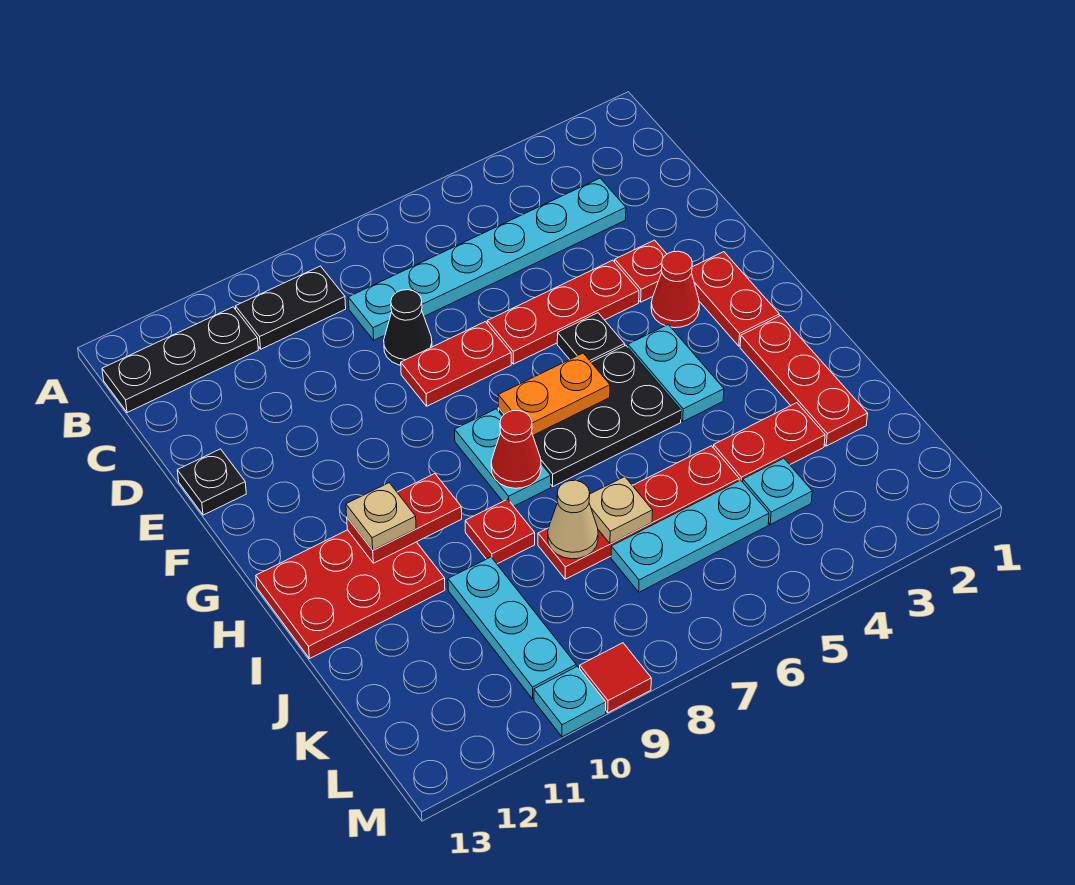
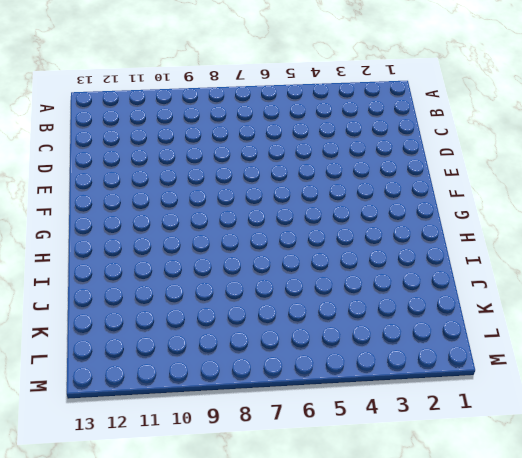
none -> black plate B9:B10 level 1
none -> black plate B11:B13 level 1
none -> cyan plate C3:C8 level 1
none -> black cone D8 level 1

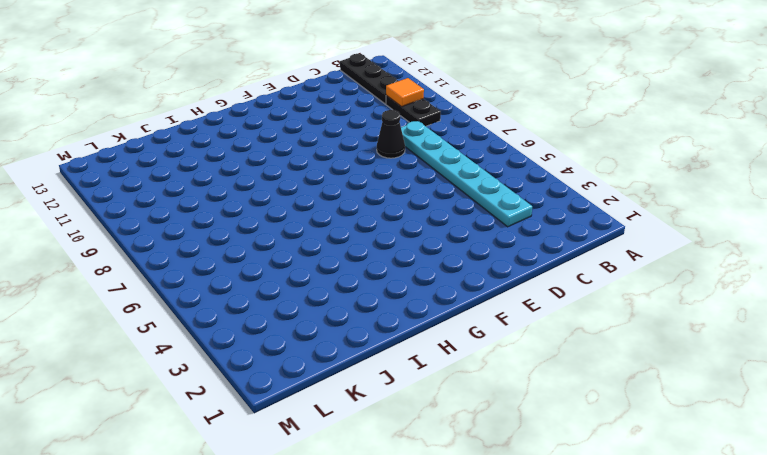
orange tile B10 level 2 -> none
none -> red plate E3 level 1
none -> red plate E4:E6 level 1
none -> red plate E7:E8 level 1
none -> black plate E13 level 1

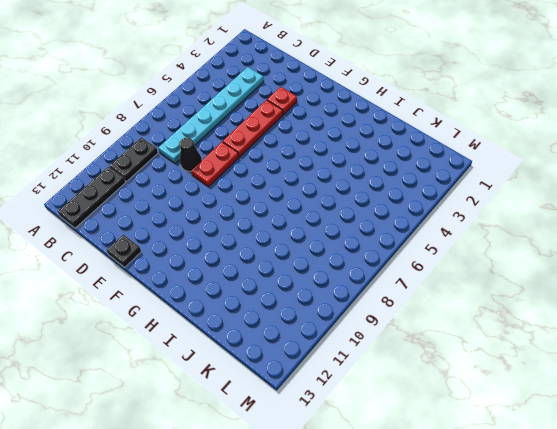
none -> red plate F2:G2 level 1
none -> red cone F3 level 1
none -> black plate F5 level 1
none -> cyan plate G4:H4 level 1

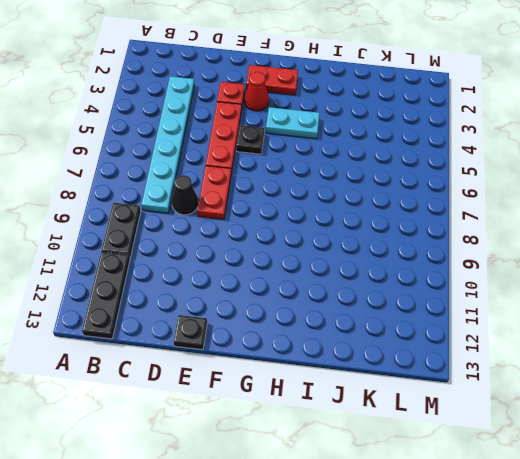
none -> black plate G5:H7 level 1
none -> cyan plate G8:H8 level 1
none -> red plate H2:J2 level 1
none -> red plate H11:I13 level 1

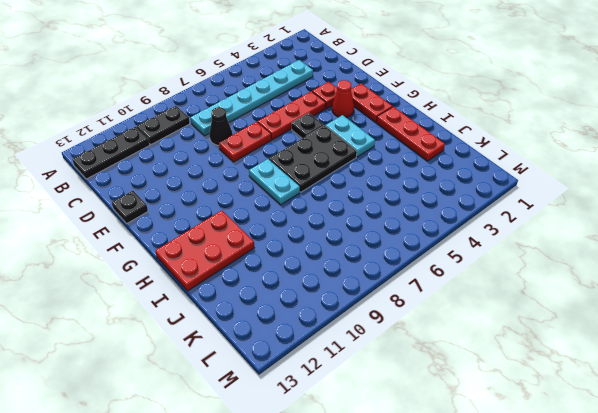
none -> red plate I9 level 1
none -> red plate J3:J4 level 1
none -> red plate J5:J8 level 1
none -> cyan plate J10:L10 level 1

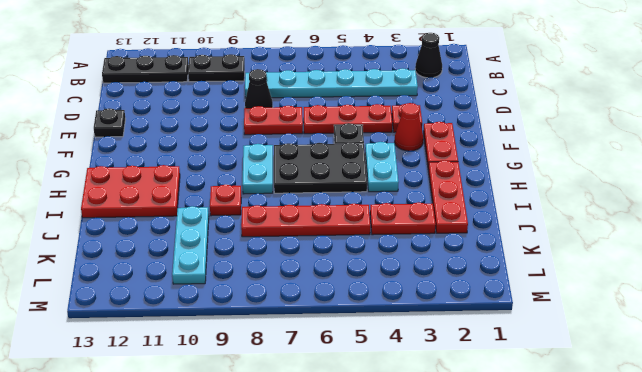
black cone B2 level 1 -> none
none -> cyan plate K4 level 1
none -> cyan plate K5:K7 level 1
none -> red tile M9 level 1
none -> cyan plate M10 level 1

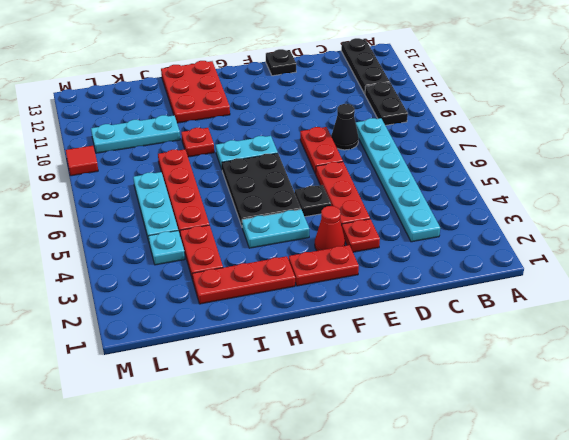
none -> cyan plate M10 level 1
none -> orange plate G6:G7 level 2
none -> red cone H8 level 2
none -> red plate H10:H11 level 2

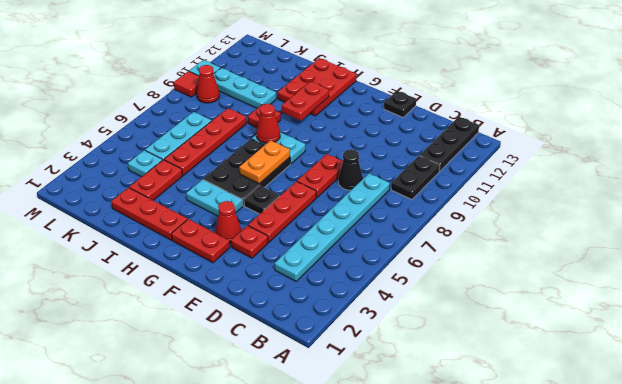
red cone L9 level 1 -> none
none -> tan plate J7 level 2
none -> tan cone J8 level 2
none -> tan plate H11 level 3

